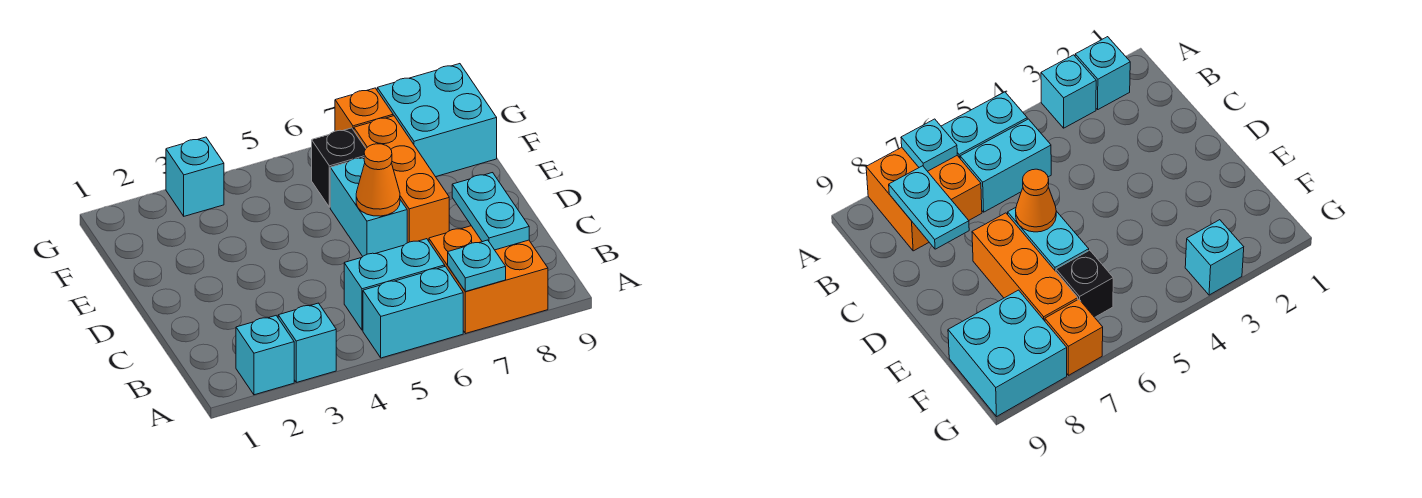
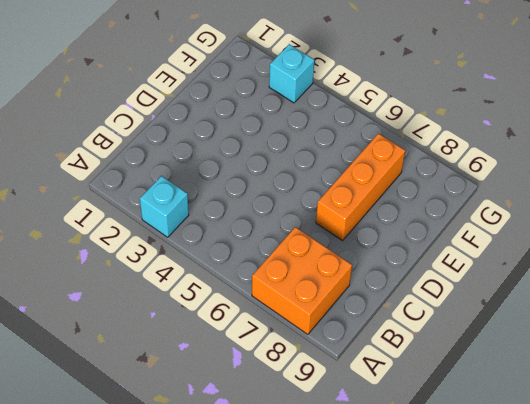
none -> cyan brick A2 level 1
none -> cyan brick A5:A6 level 1
none -> cyan brick B5:B6 level 1

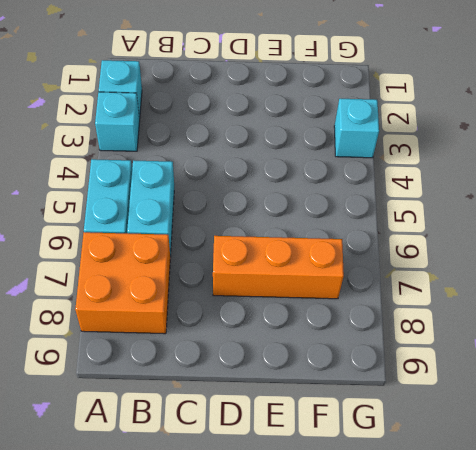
none -> cyan brick D6:E6 level 1
none -> black brick F6 level 1
none -> cyan brick F8:G9 level 1

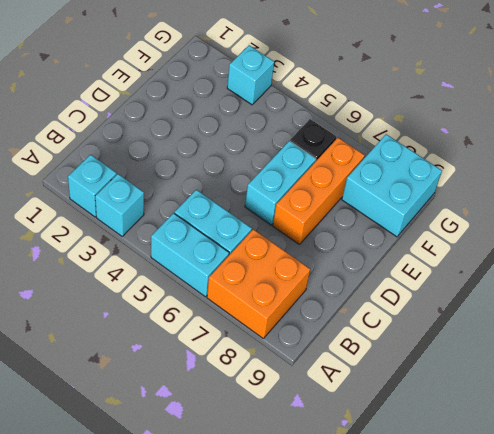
none -> orange brick G7 level 1
none -> cyan plate A7 level 2
none -> cyan plate B8:C8 level 2

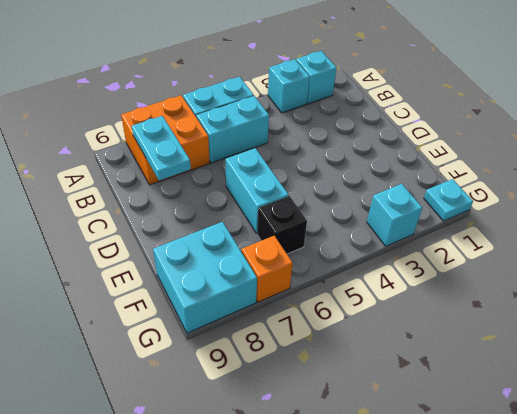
cyan plate G1 level 1 -> cyan plate A7 level 2
none -> orange brick D7:F7 level 1
none -> orange cone D6 level 2

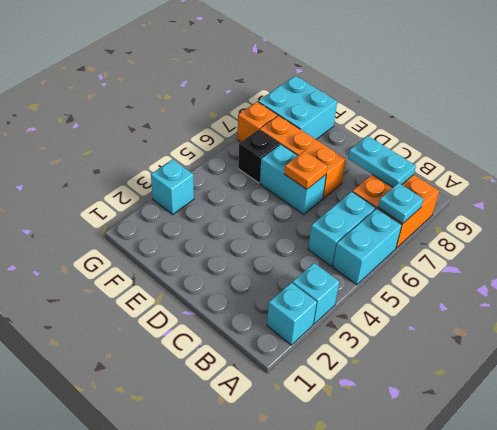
orange plate D6 level 2 -> orange cone D6 level 2

